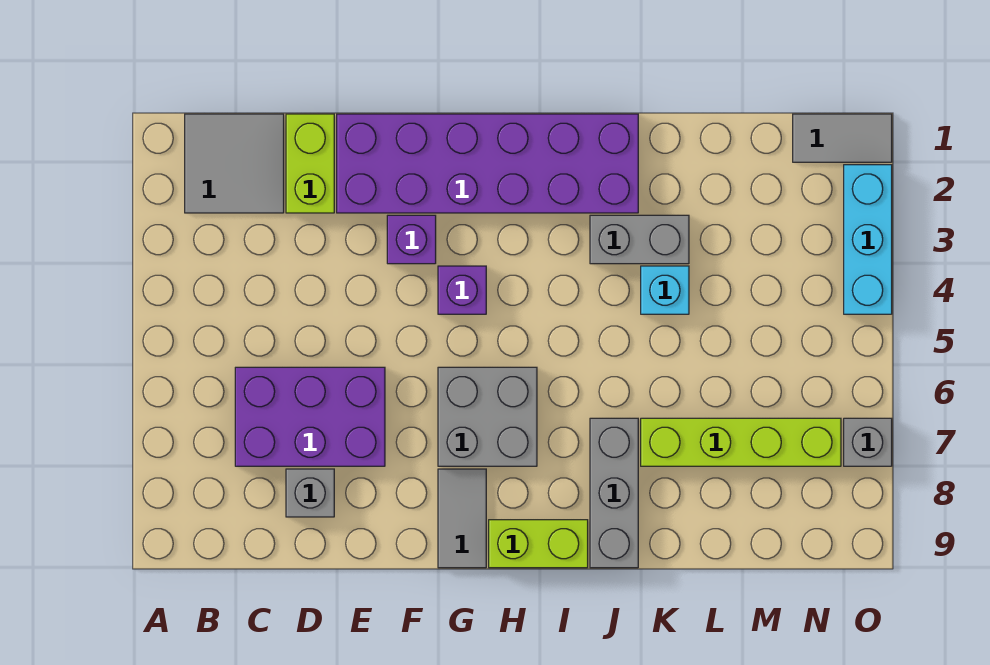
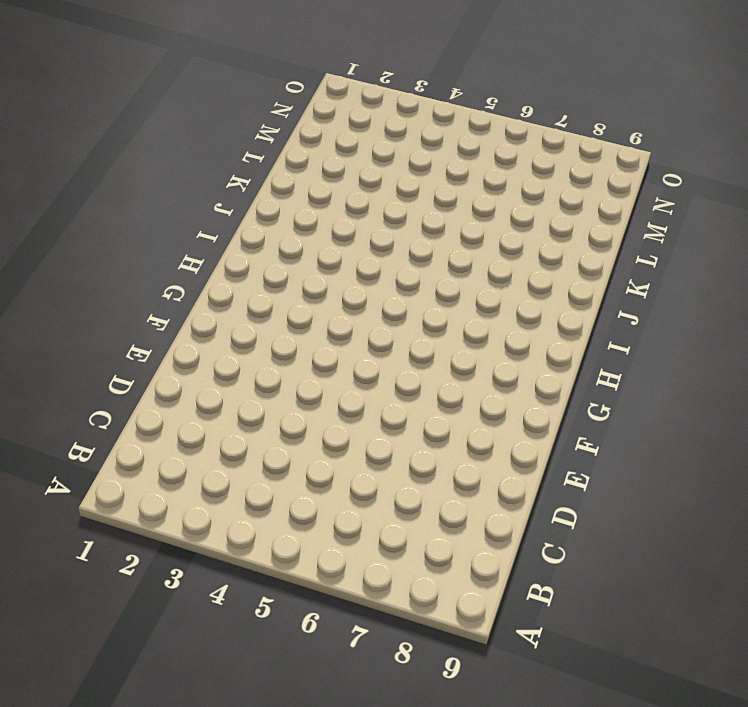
none -> grey tile B1:C2 level 1
none -> purple brick C6:E7 level 1
none -> lime brick D1:D2 level 1

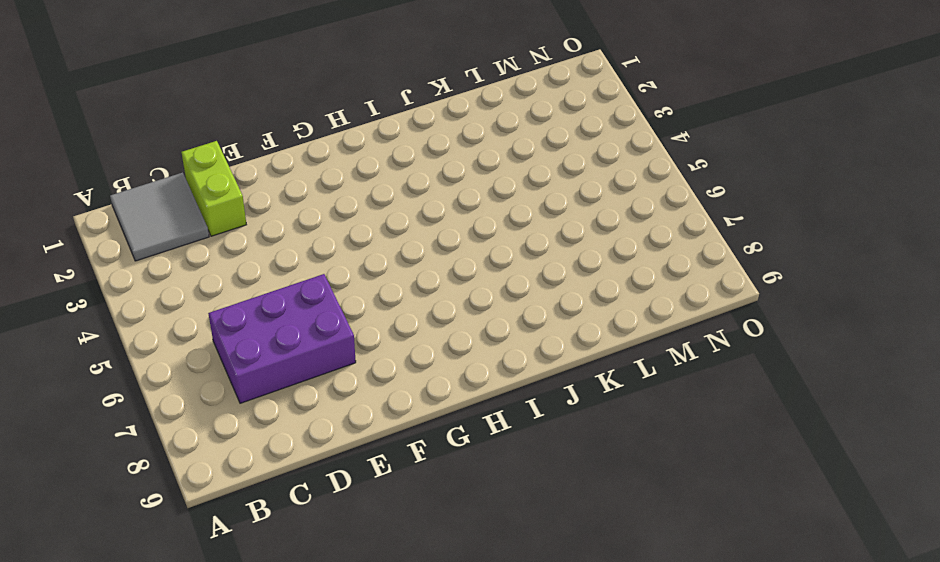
none -> grey brick D8 level 1
none -> purple brick E1:J2 level 1
none -> purple brick F3 level 1

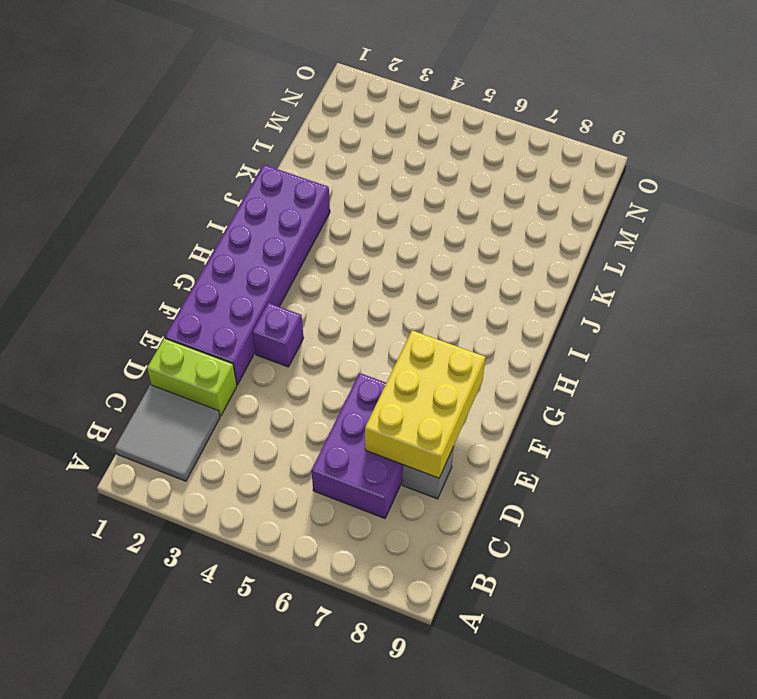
yellow brick D7:F8 level 2 -> none
none -> purple brick G4 level 1
none -> grey brick G6:H7 level 1
none -> grey tile G8:G9 level 1

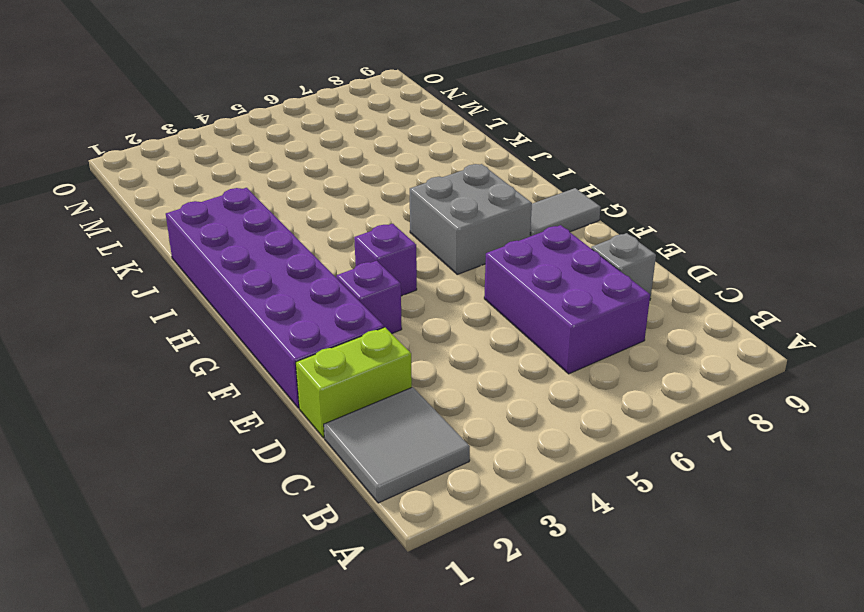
none -> lime brick H9:I9 level 1
none -> grey brick J3:K3 level 1
none -> grey brick J7:J9 level 1

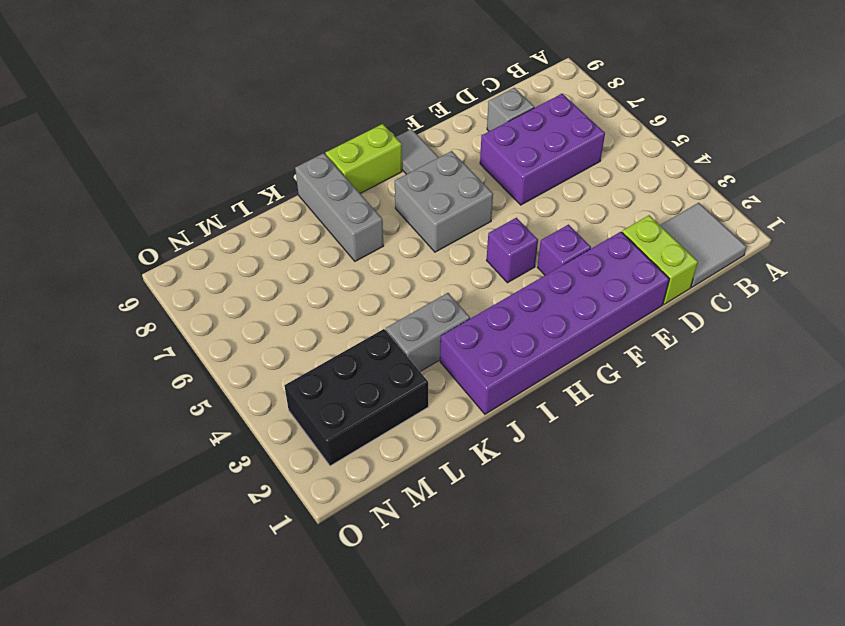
black brick L2:N3 level 1 -> none
none -> cyan brick K4 level 1
none -> lime brick K7:N7 level 1
none -> grey tile N1:O1 level 1

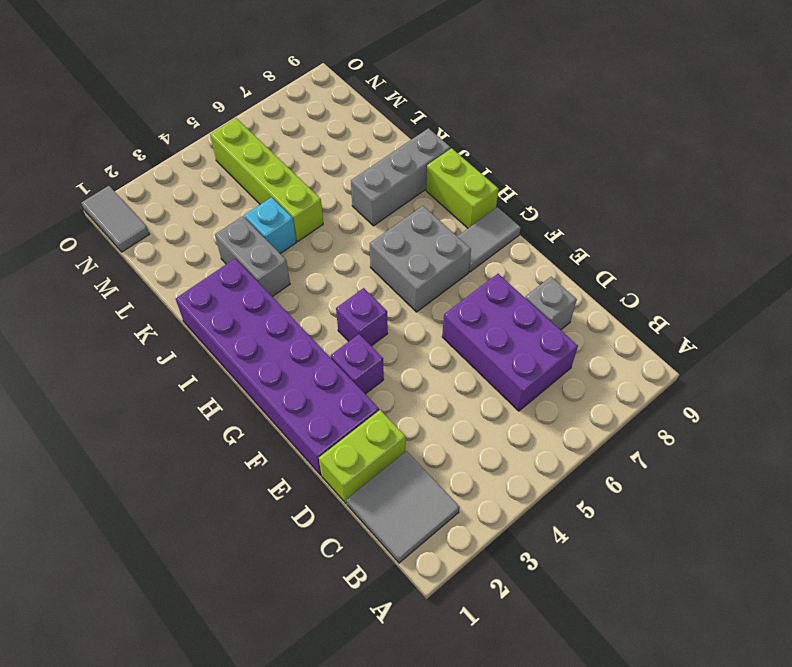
lime brick K5:N5 level 1 -> lime brick K7:N7 level 1
none -> cyan brick O2:O4 level 1
none -> grey brick O7 level 1

